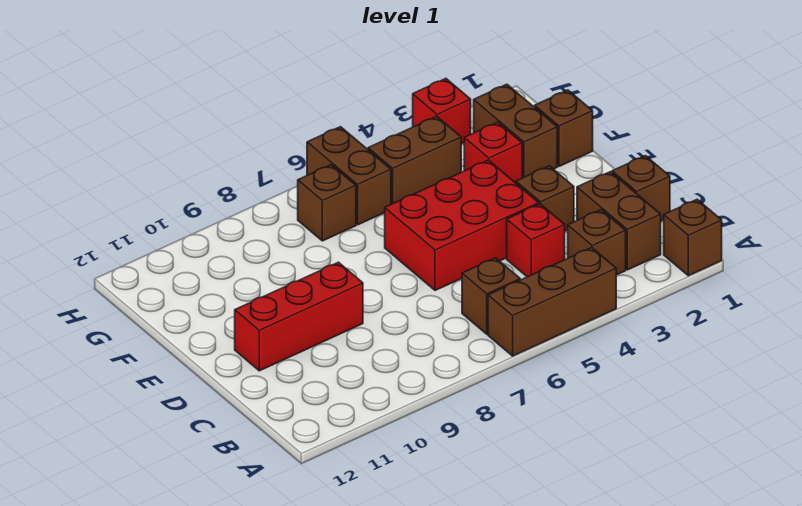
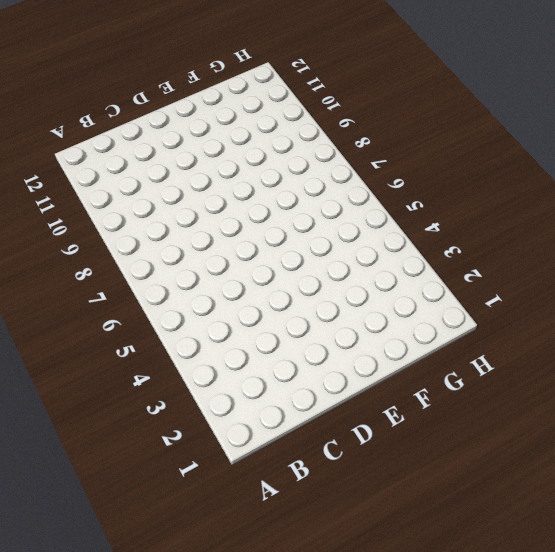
none -> brown brick A1 level 1
none -> brown brick A4:A6 level 1
none -> brown brick B2:C2 level 1

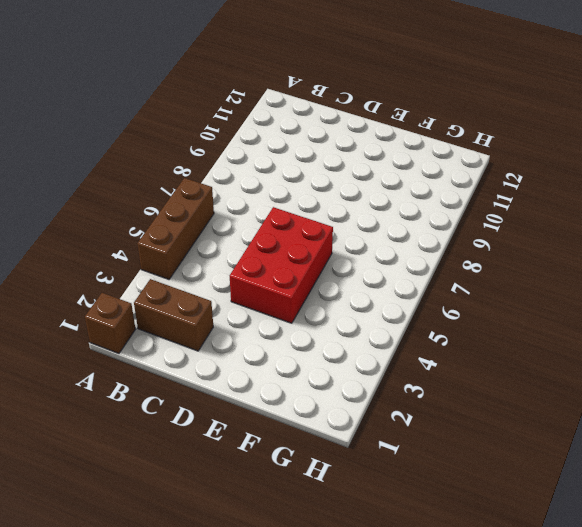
none -> brown brick B3 level 1
none -> brown brick B6 level 1
none -> brown brick C1 level 1

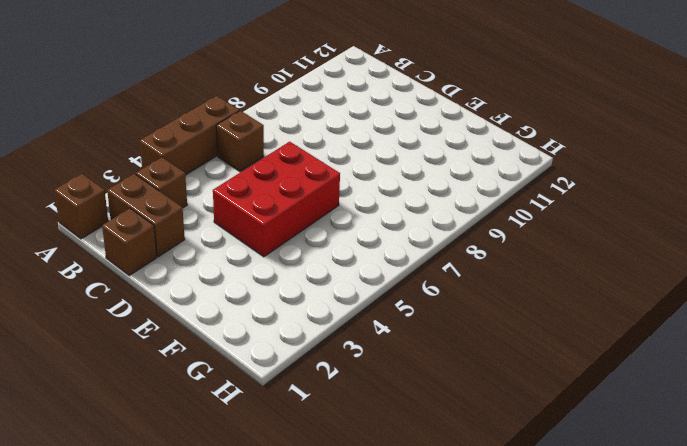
none -> red brick C4 level 1
none -> brown brick D3 level 1
none -> red brick D9:D11 level 1

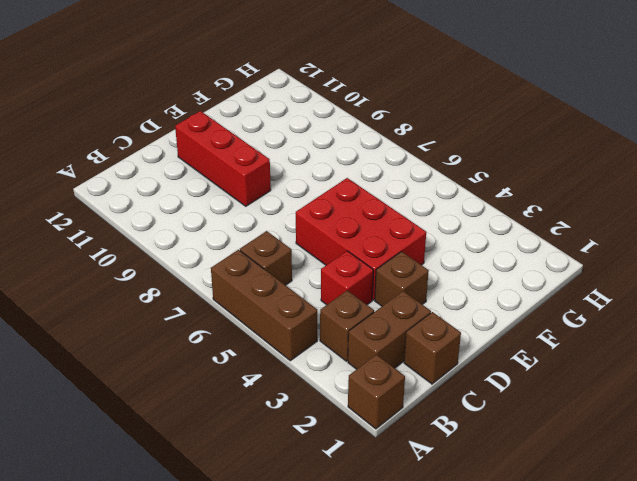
none -> brown brick F1 level 1
none -> brown brick F2:G2 level 1
none -> red brick F3 level 1

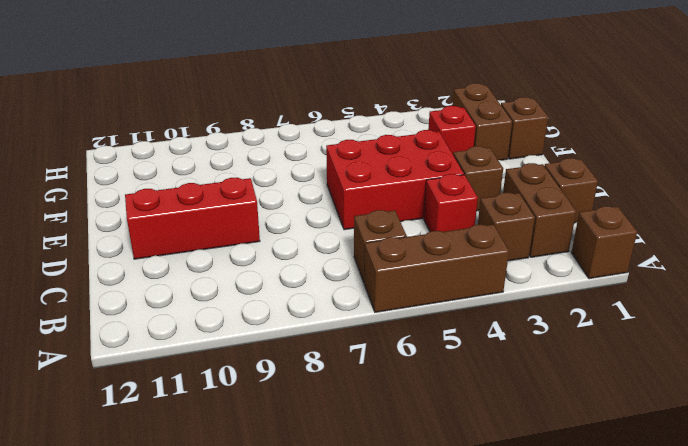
none -> brown brick G4:G5 level 1
none -> brown brick G6:H6 level 1
none -> brown brick G7 level 1

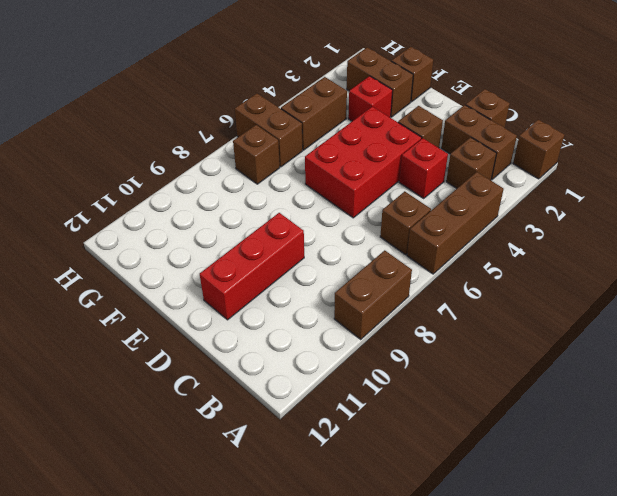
brown brick A8:A9 level 1 -> none
none -> red brick H3 level 1

